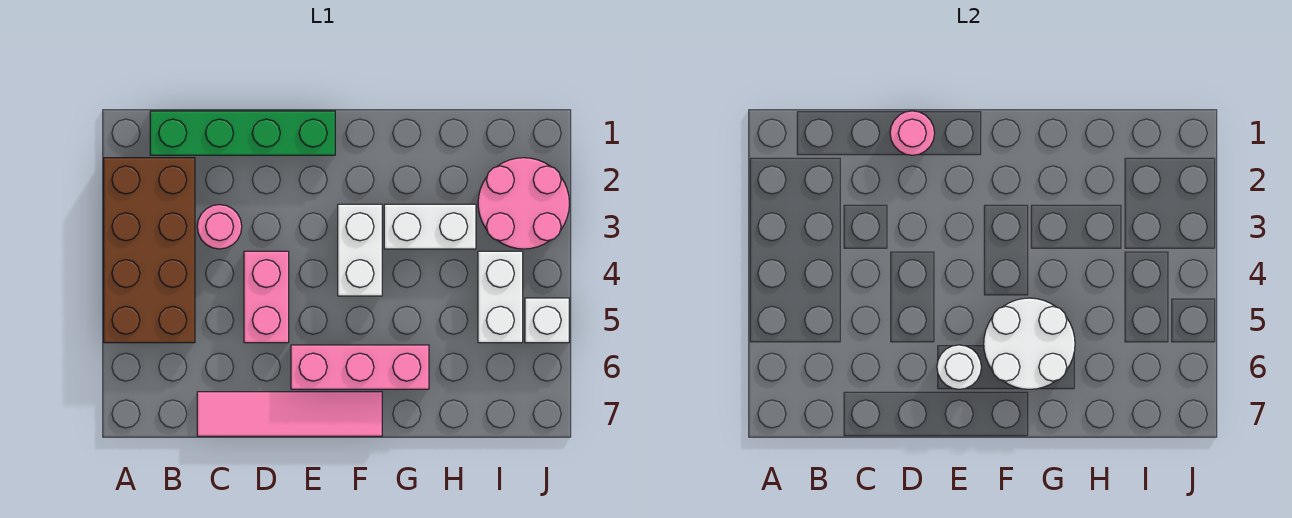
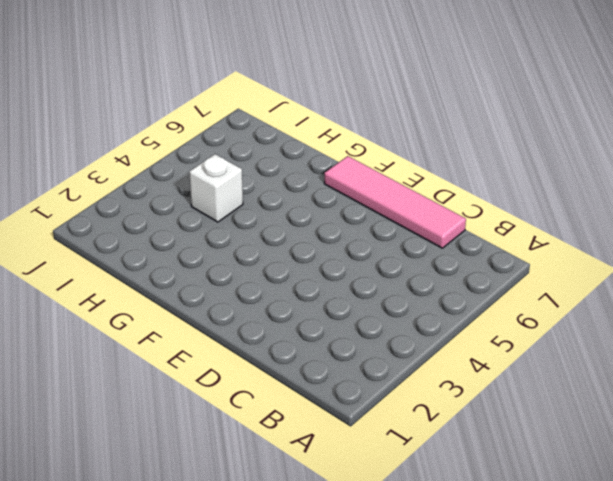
white brick H4 level 1 -> white brick J5 level 1
none -> brown brick A2:B5 level 1
none -> green brick B1:E1 level 1
none -> pink round brick C3 level 1

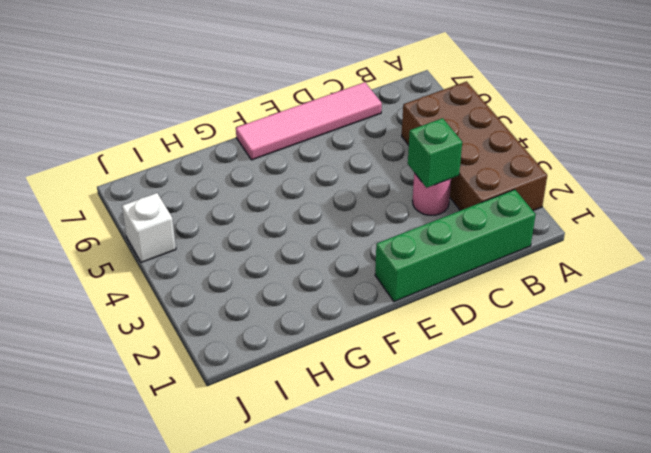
green brick C3 level 2 -> none
none -> pink brick D4:D5 level 1
none -> pink brick E6:G6 level 1
none -> white brick F3:F4 level 1

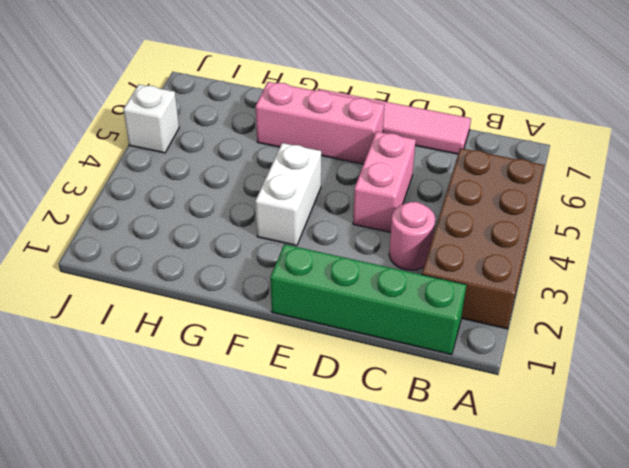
none -> white brick G3:H3 level 1
none -> pink round brick I2:J3 level 1
none -> white brick I4:I5 level 1

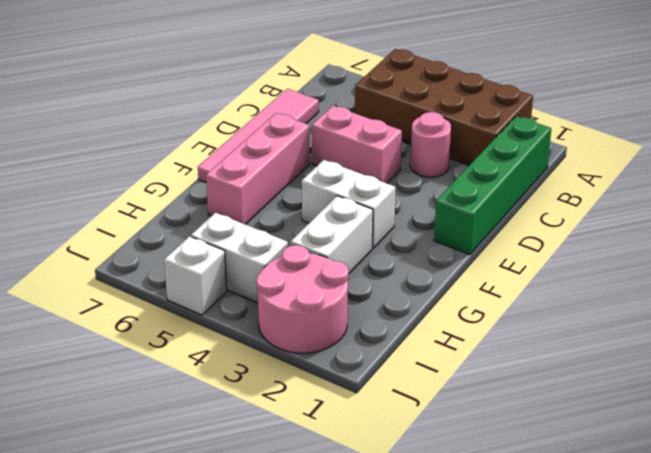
none -> pink round brick D1 level 2
none -> white round brick E6 level 2
none -> white round brick F5:G6 level 2

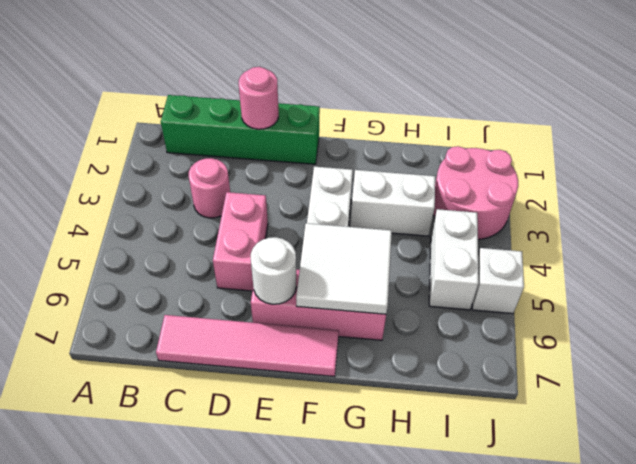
white tile F5:G6 level 2 -> white round brick F5:G6 level 2
none -> brown brick A2:B5 level 1

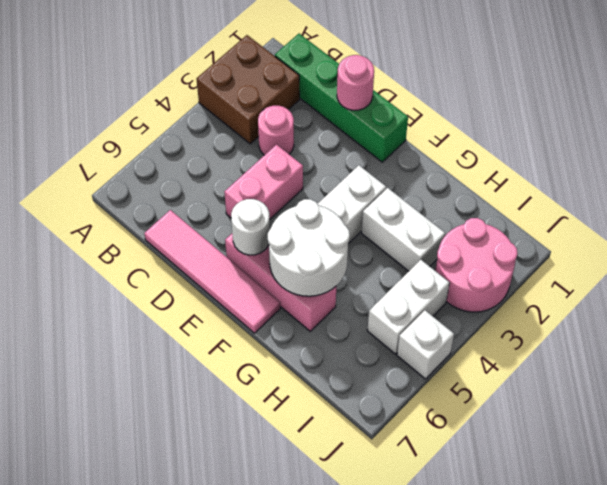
brown brick A2:B3 level 1 -> brown brick A2:B5 level 1

